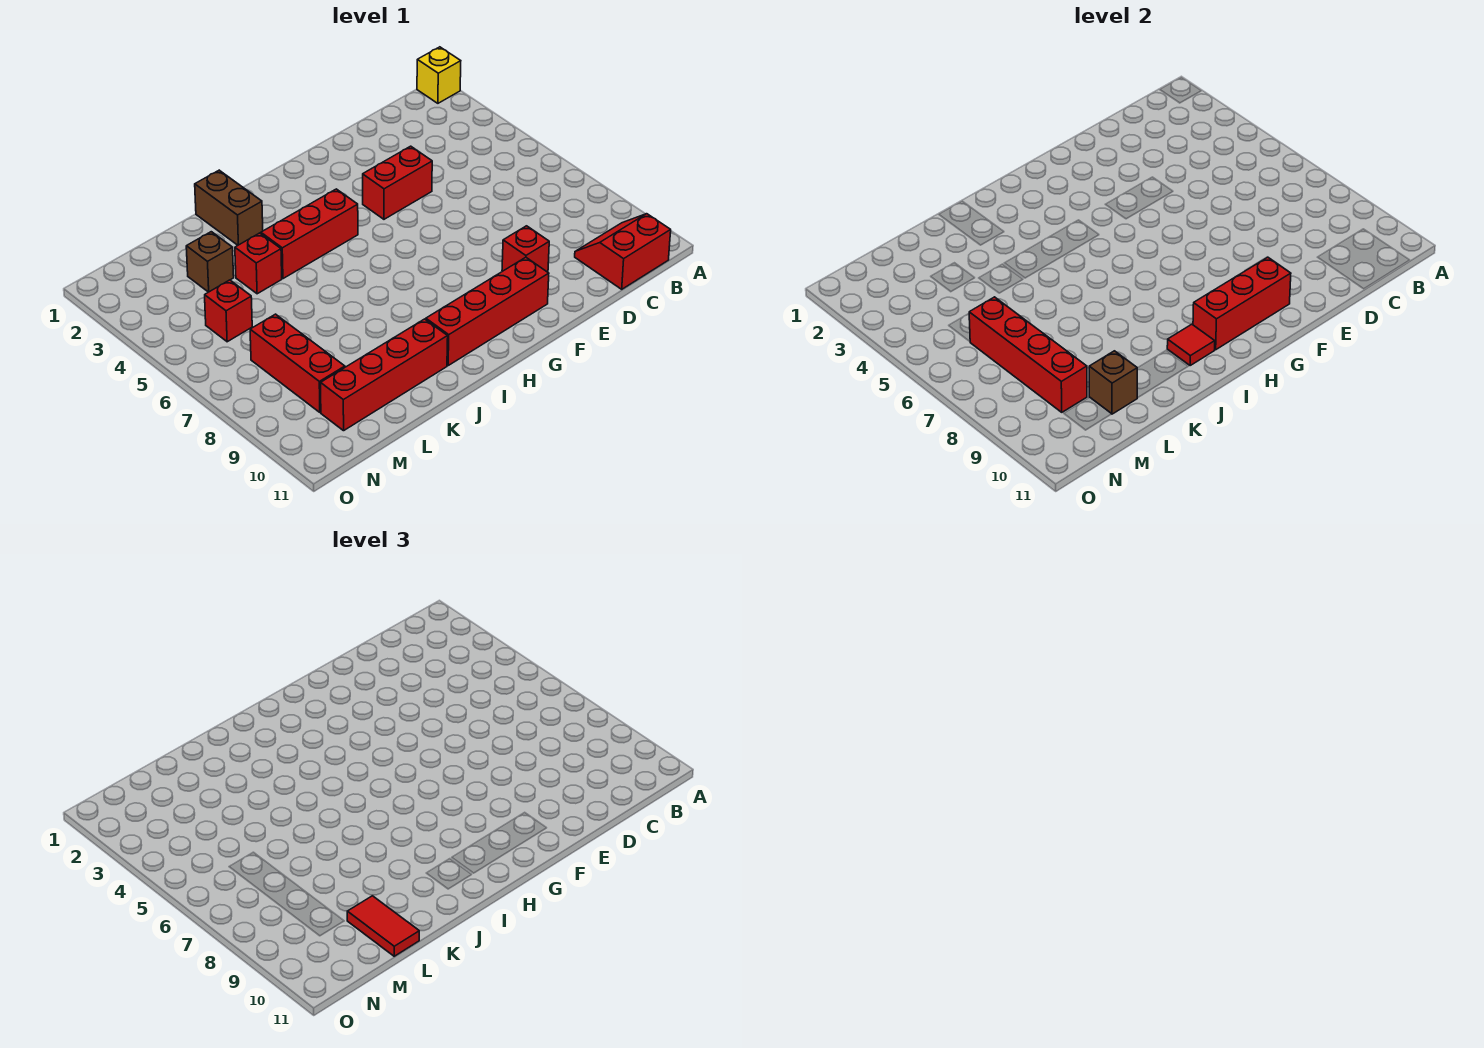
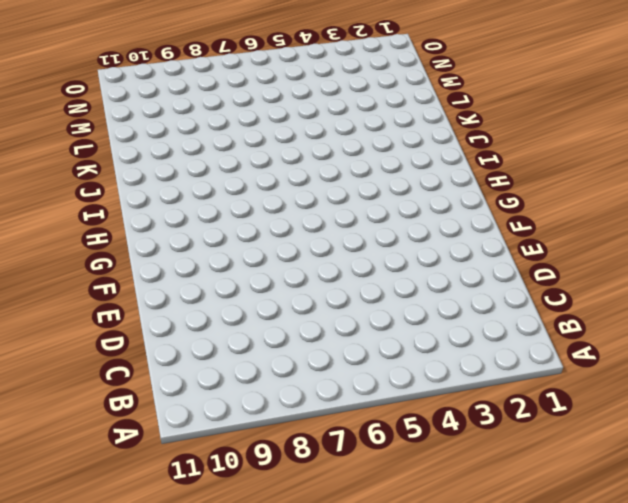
none -> yellow brick A1 level 1
none -> red slope B10:C11 level 1 top 11
none -> red brick E4:F4 level 1

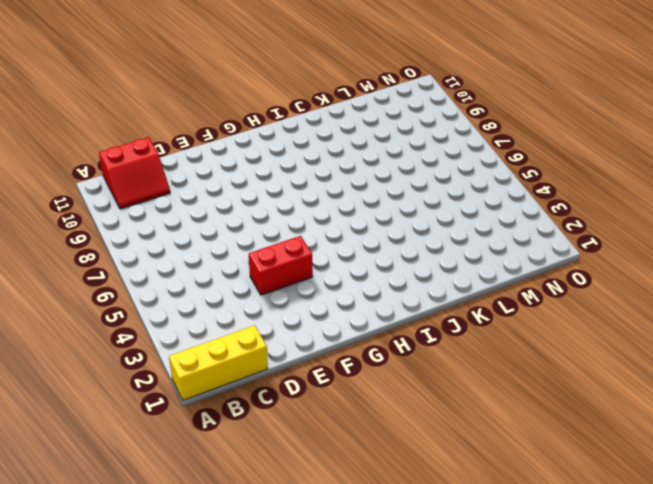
yellow brick A1:C1 level 1 -> yellow brick A1 level 1
none -> red brick E9 level 1
none -> red brick F10:I10 level 1
none -> red brick H4:J4 level 1

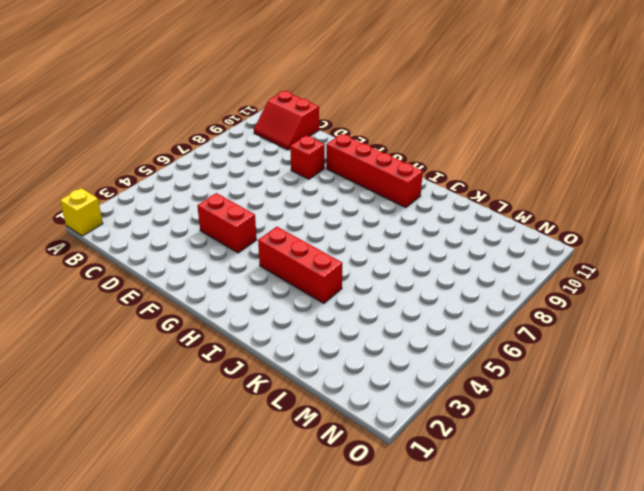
none -> brown brick J1:J2 level 1
none -> red brick J10:M10 level 1
none -> red brick K4 level 1

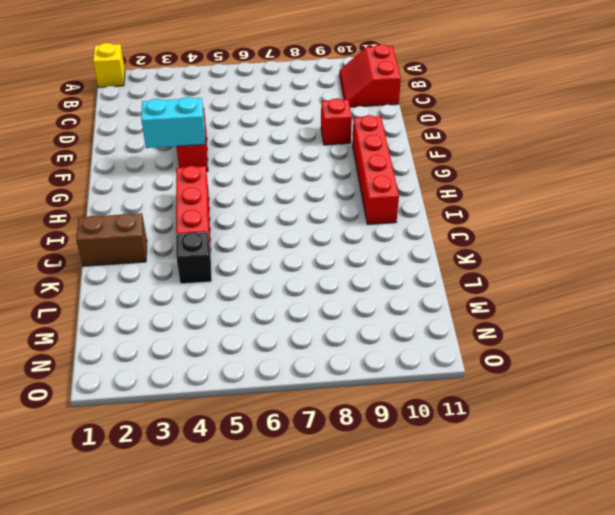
cyan brick F3:F4 level 2 -> none
black brick K4 level 1 -> red brick K4 level 1
none -> red brick J10:M10 level 1
none -> brown brick L3 level 1
none -> red brick M5 level 1

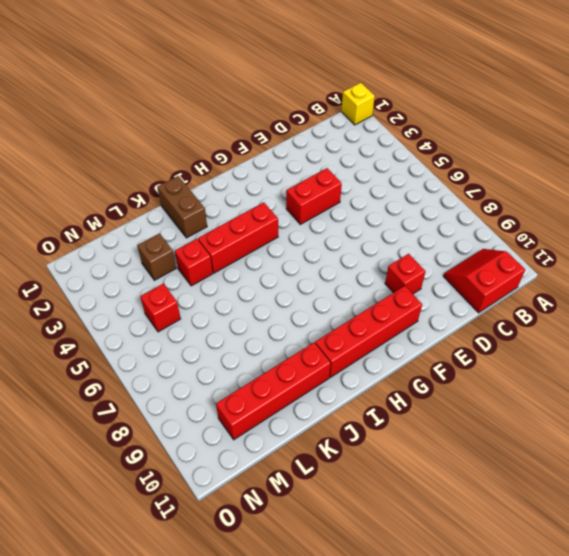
none -> red brick M7:M9 level 1
none -> red brick F10:H10 level 2
none -> red tile I10 level 2

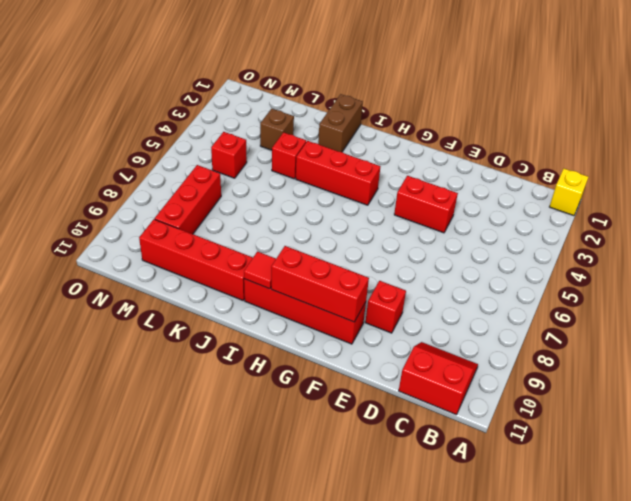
none -> brown brick L10 level 2
none -> red brick M6:M9 level 2
none -> red tile L10:L11 level 3

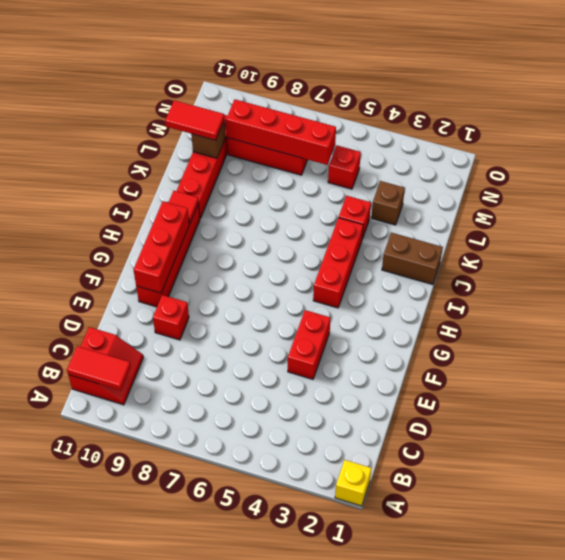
red tile B10:B11 level 2 -> none

